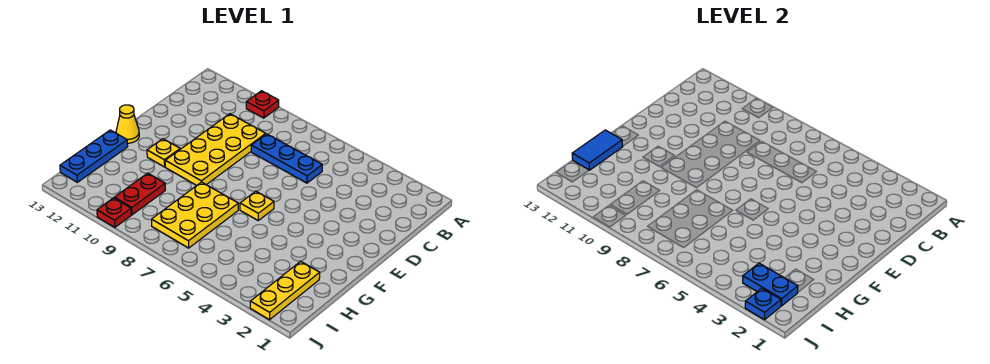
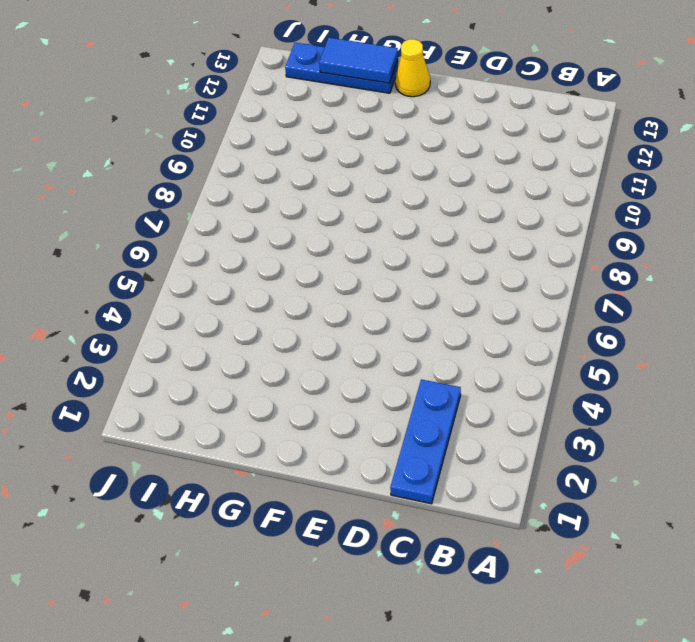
blue plate C1:C3 level 1 -> blue plate C6:C8 level 1
none -> red plate A10 level 1
none -> yellow plate C9:F10 level 1
none -> yellow plate F6 level 1

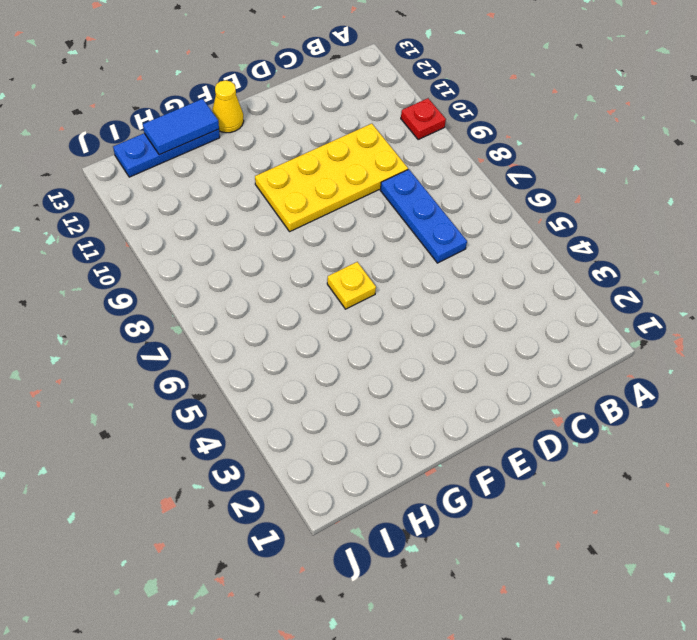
none -> yellow plate F11 level 1
none -> yellow plate G7:I8 level 1
none -> yellow plate H2:J2 level 1

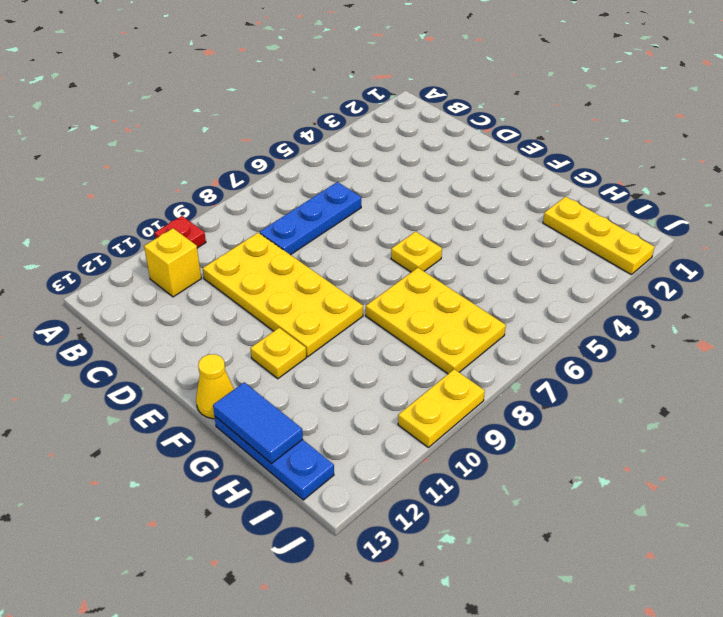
yellow brick B11 level 1 -> none
yellow plate J9:J10 level 1 -> red plate J10 level 1
none -> red plate H10:I10 level 1
none -> blue plate I2:I3 level 2
none -> blue plate J2 level 2

